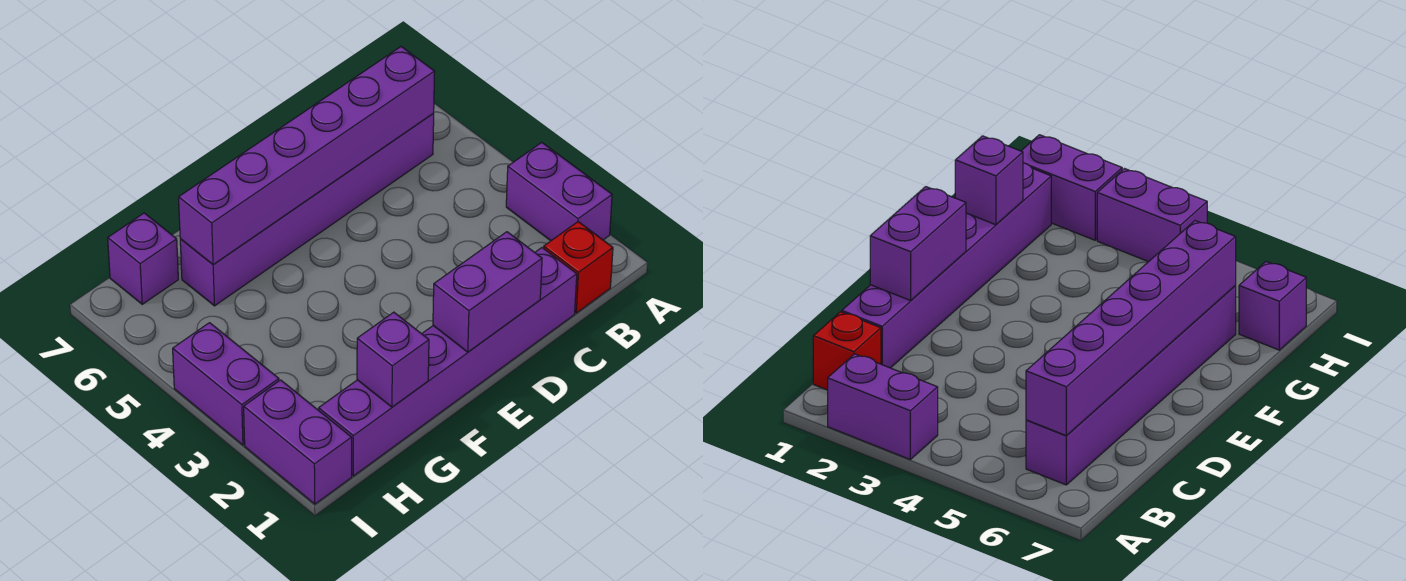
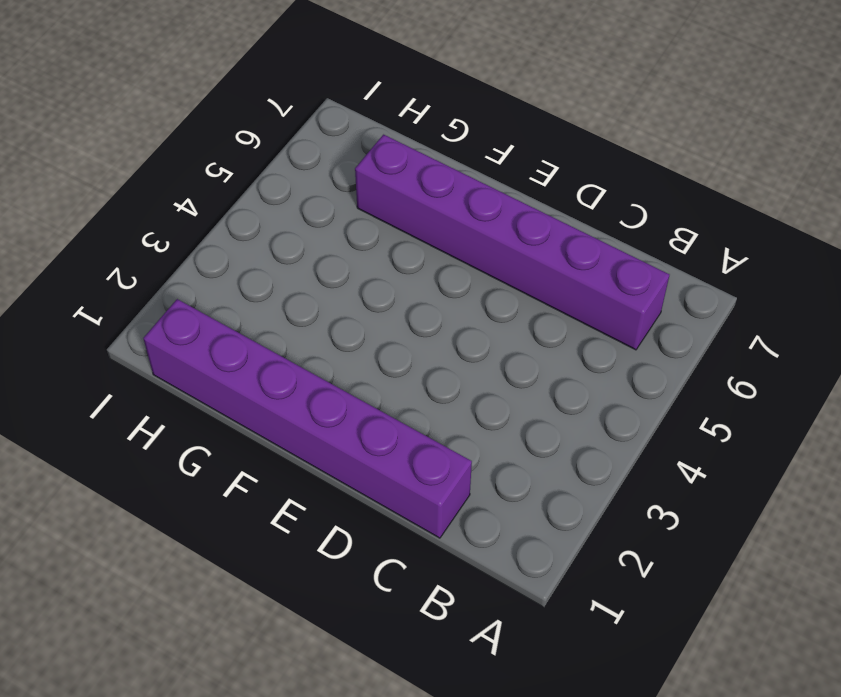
none -> purple brick A2:A3 level 1
none -> red brick B1 level 1

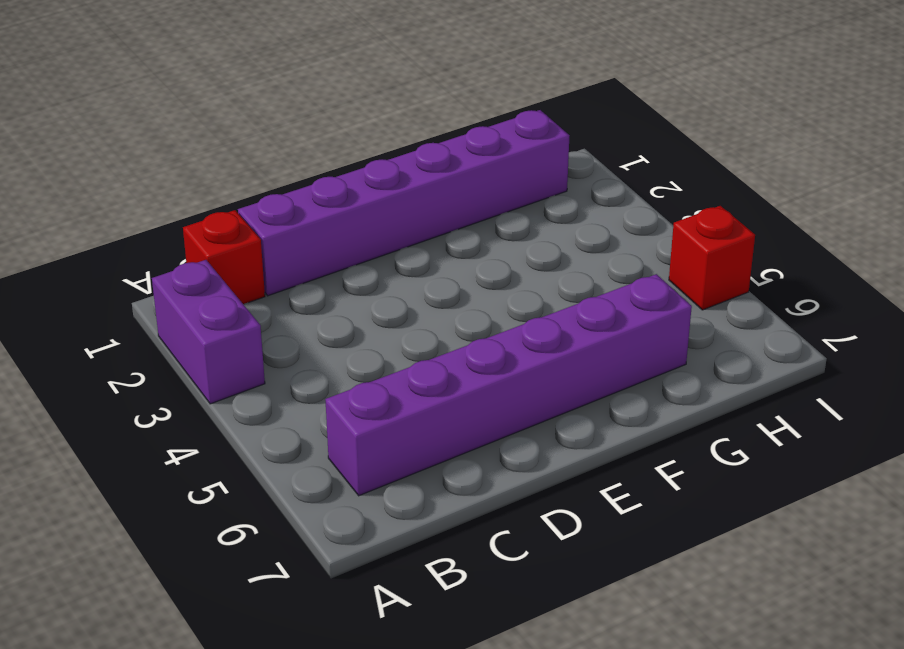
red brick I5 level 1 -> none
none -> purple brick H7 level 1
none -> purple brick I1:I2 level 1

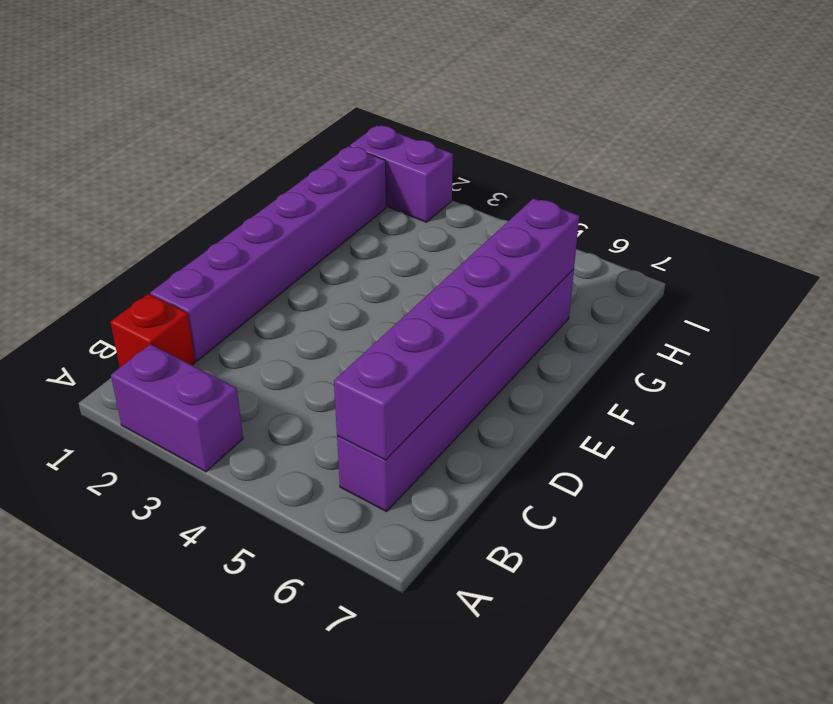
none -> purple brick H7 level 1
none -> purple brick I3:I4 level 1

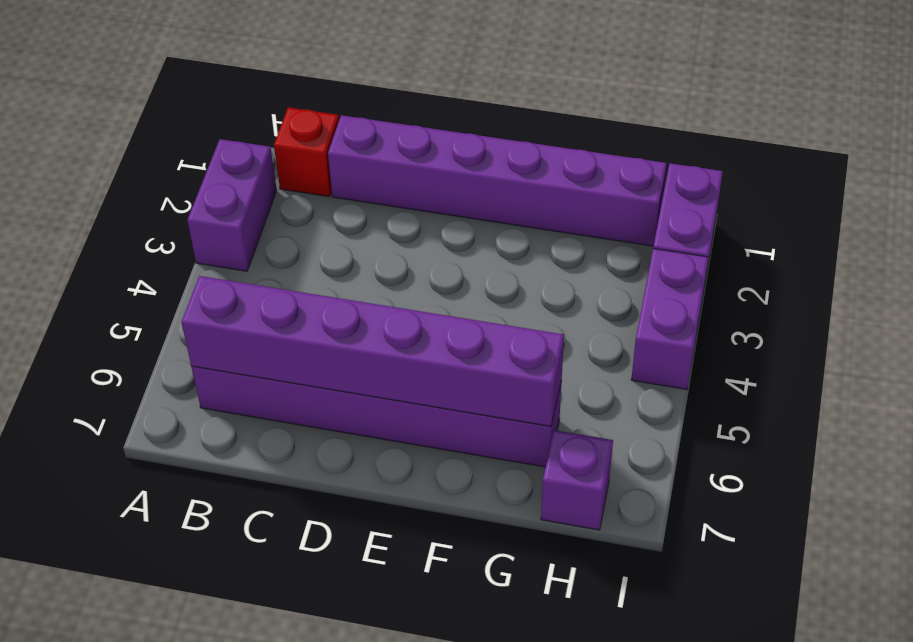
none -> purple brick D1:E1 level 2
none -> purple brick G1 level 2

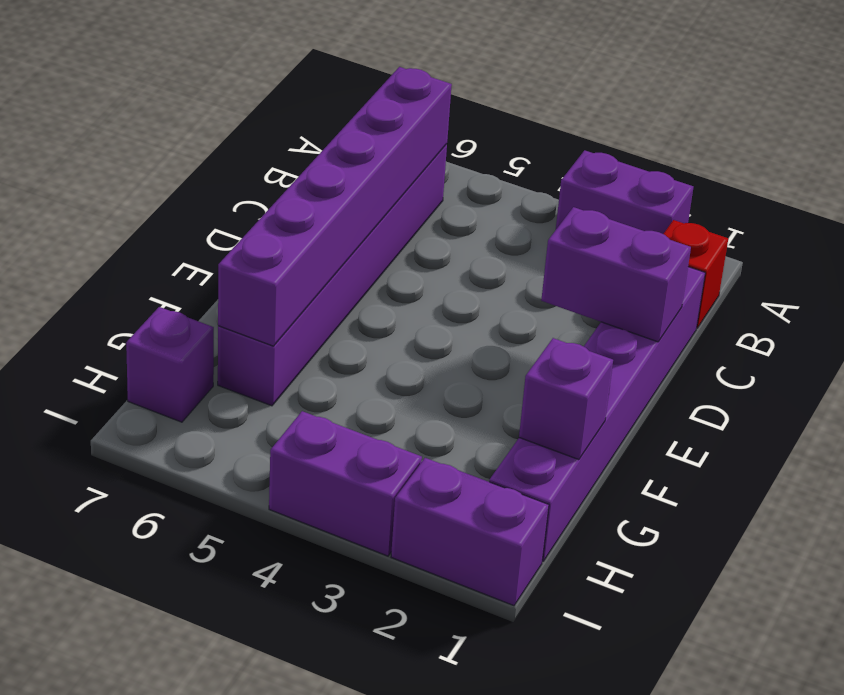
purple brick D1:D2 level 2 -> purple brick D1:E1 level 2

